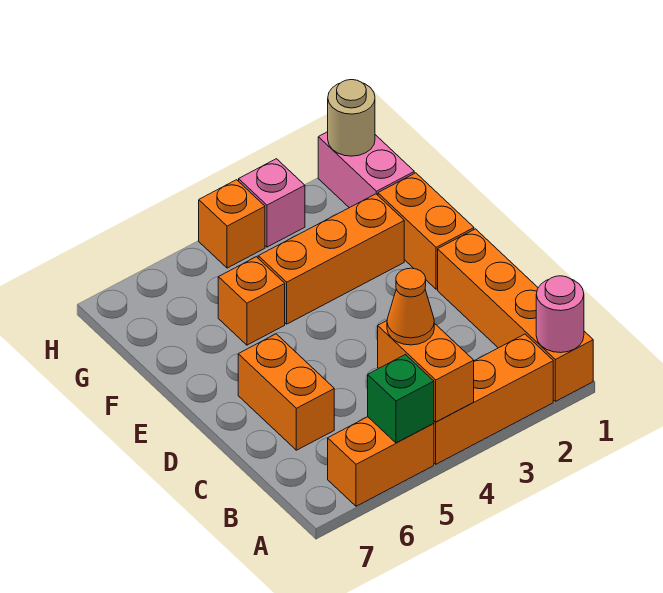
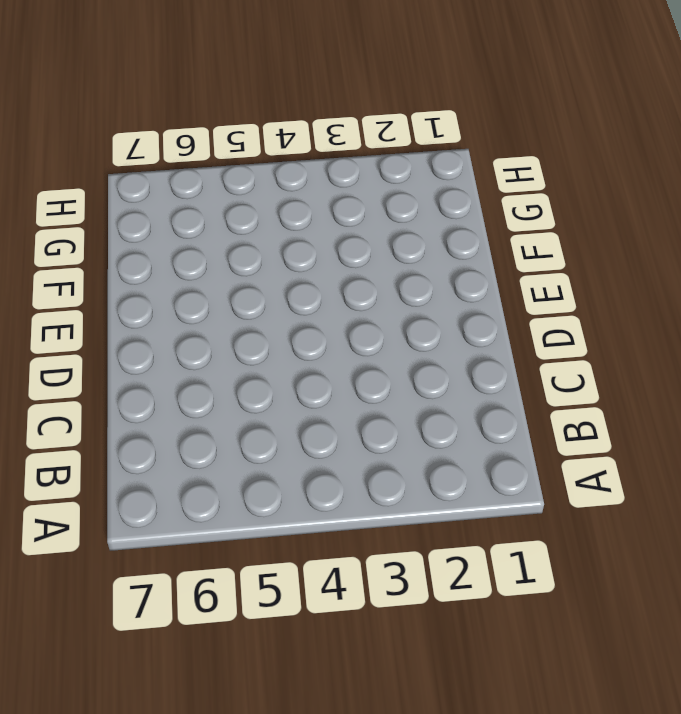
none -> orange brick A1:D1 level 1
none -> orange brick A2:A4 level 1
none -> orange brick A5:A6 level 1

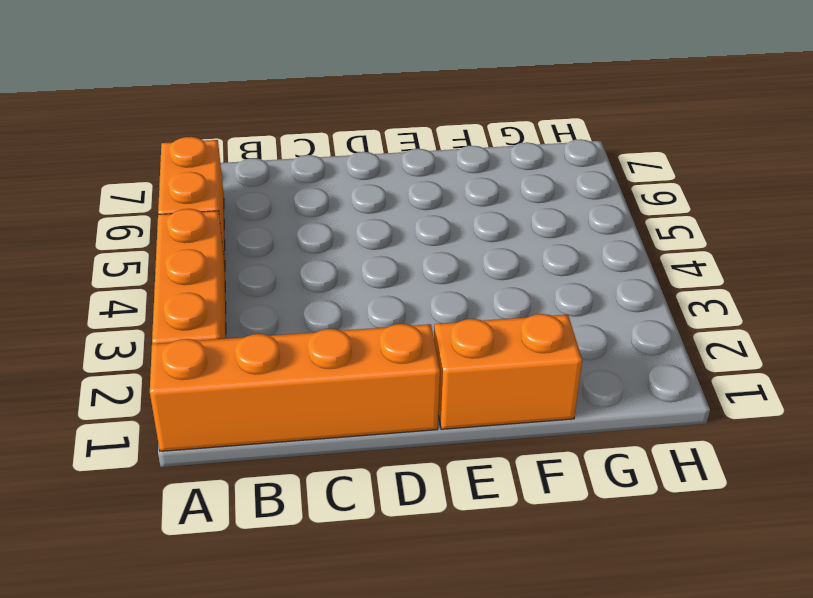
none -> orange brick C6:D6 level 1
none -> orange brick F2:F4 level 1
none -> orange brick F5 level 1

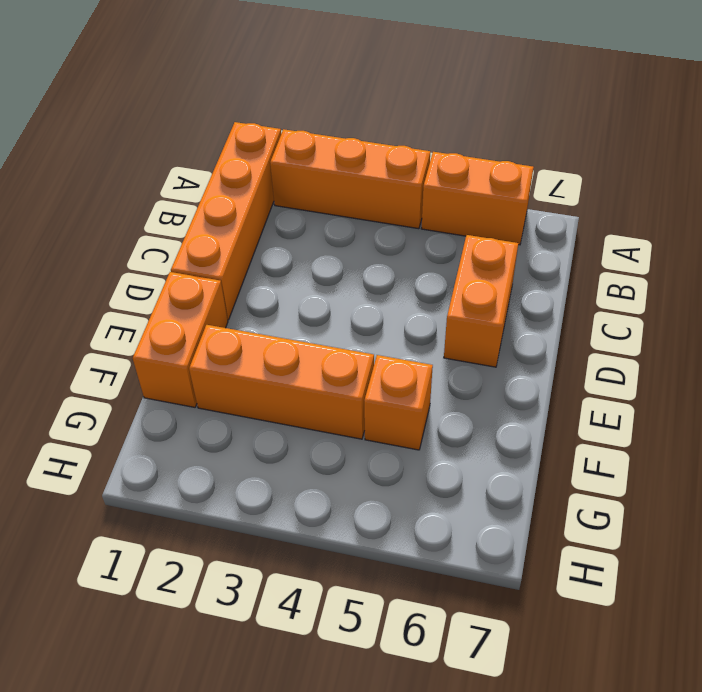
none -> pink brick G1:H1 level 1
none -> pink brick H3 level 1
none -> orange brick H4 level 1

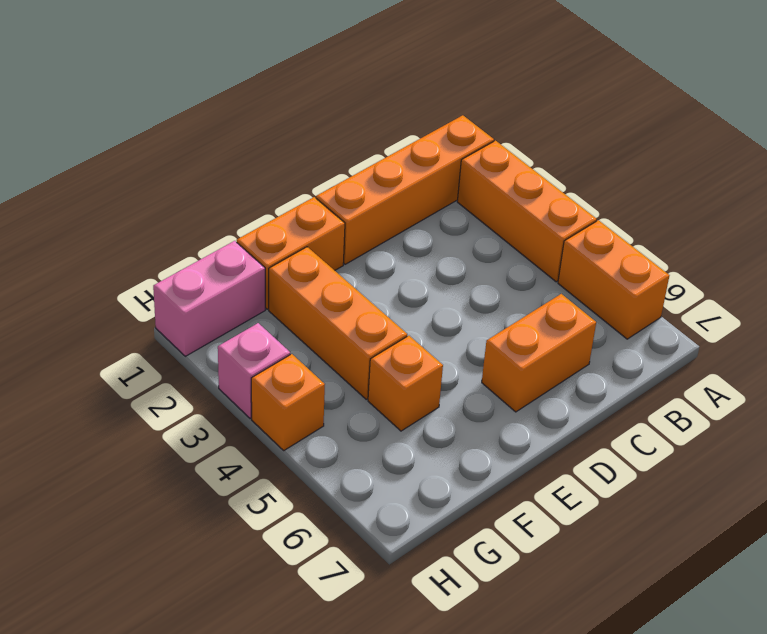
none -> pink round brick A1 level 2
none -> orange brick A4:B4 level 2
none -> green brick A5 level 2

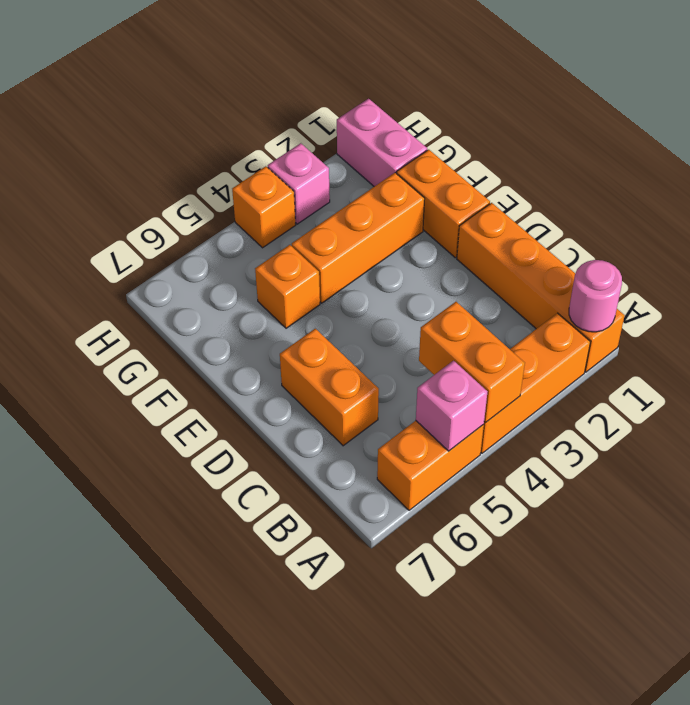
pink brick A5 level 2 -> green brick A5 level 2
none -> tan round brick H1 level 2
none -> orange cone B4 level 3

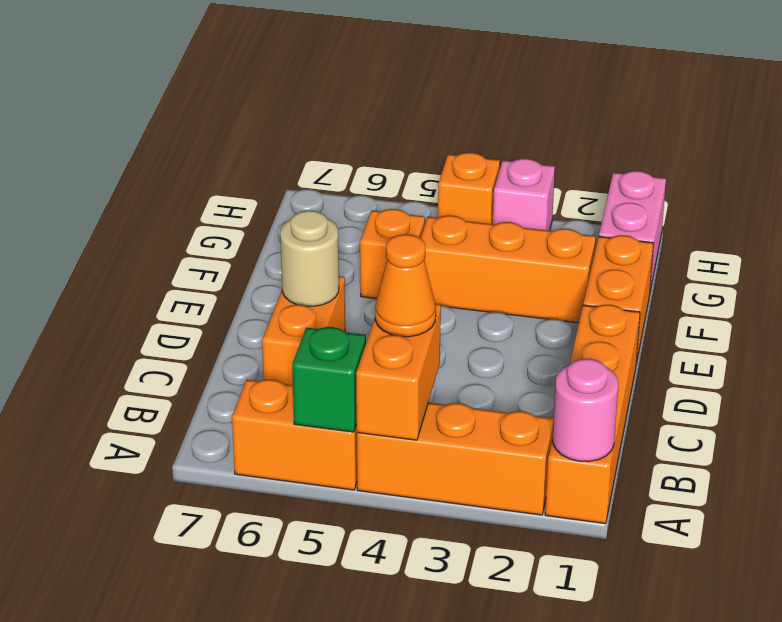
tan round brick D6 level 2 -> tan round brick H1 level 2

